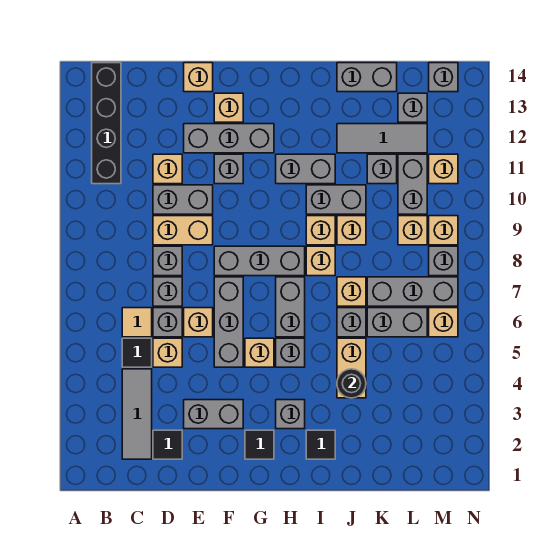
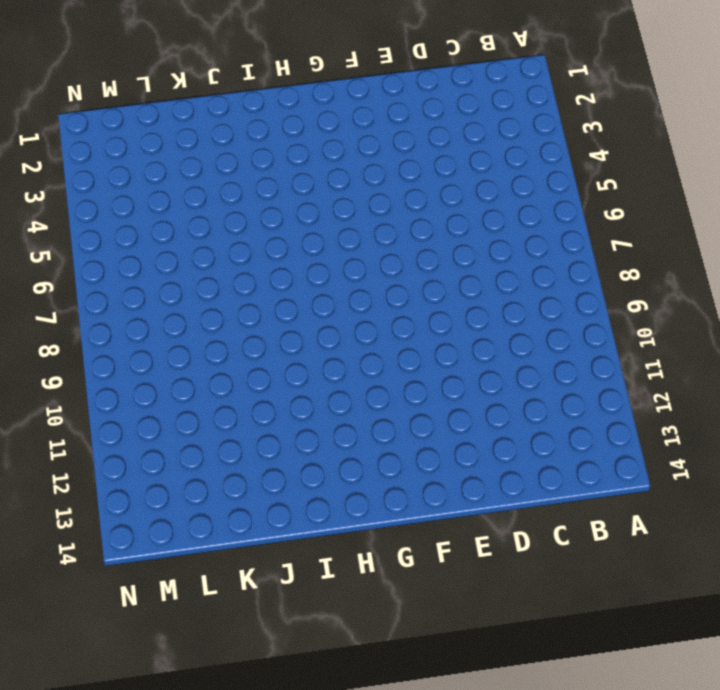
none -> black brick B11:B14 level 1
none -> grey tile C2:C4 level 1
none -> black tile C5 level 1
none -> tan tile C6 level 1

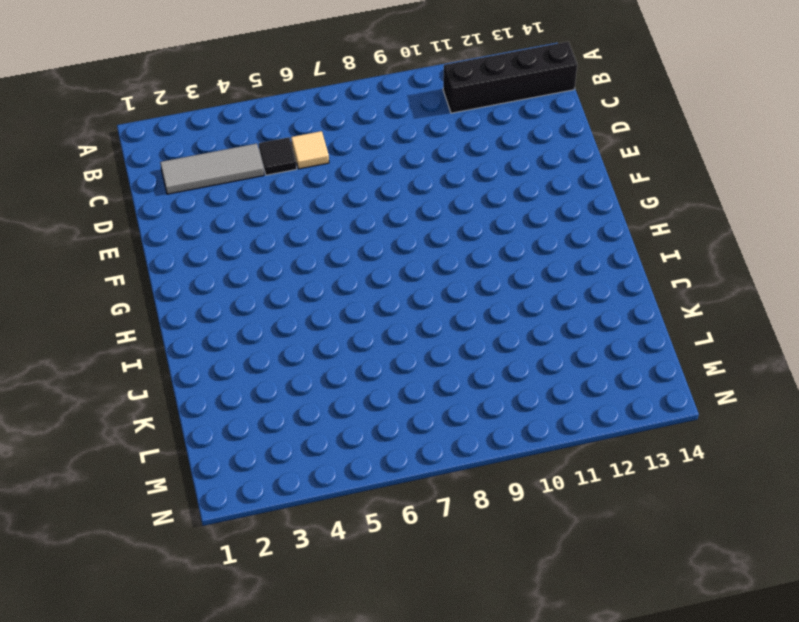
none -> black tile D2 level 1
none -> tan brick D5 level 1
none -> grey brick D6 level 1
none -> grey brick D7 level 1

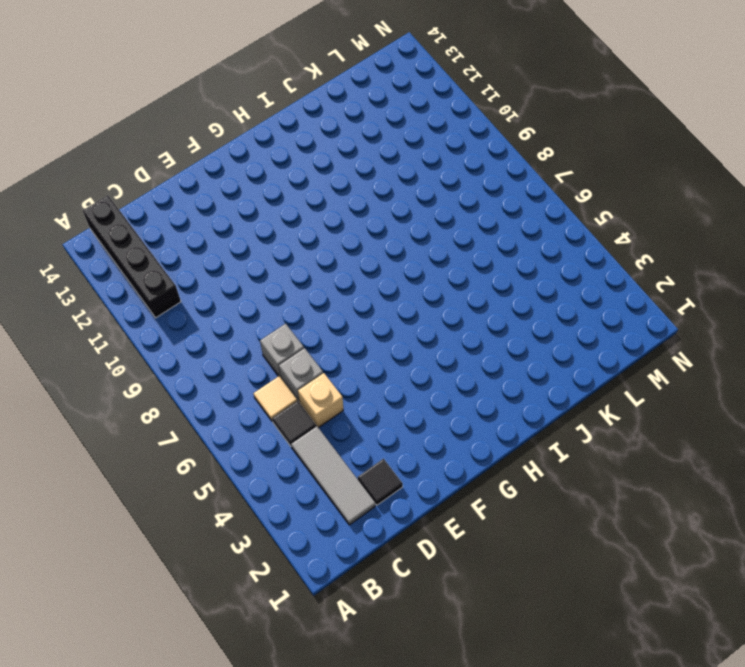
none -> grey brick D8 level 1
none -> tan brick D9:E9 level 1
none -> grey brick D10:E10 level 1
none -> tan brick D11 level 1

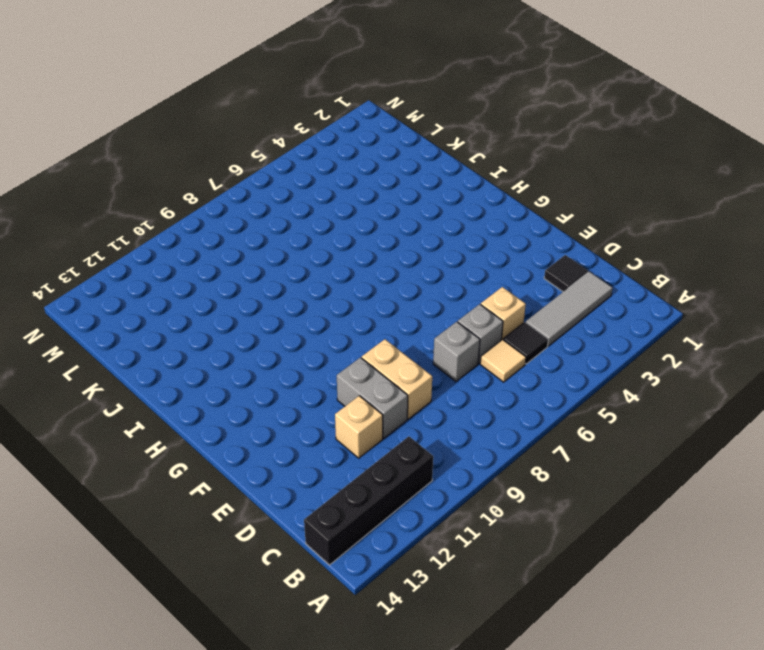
none -> grey brick D8 level 1
none -> grey brick E3:F3 level 1
none -> tan brick E6 level 1
none -> grey brick E12:G12 level 1

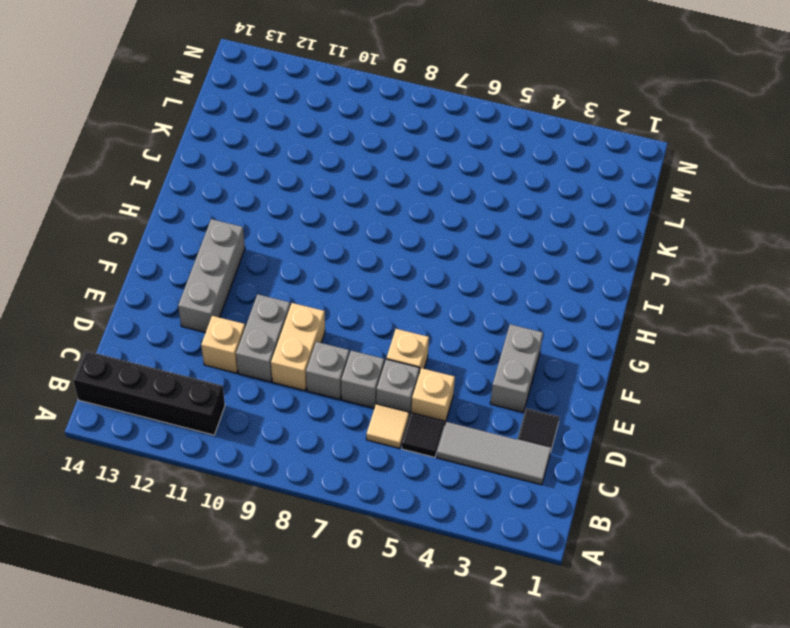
none -> tan brick E14 level 1
none -> grey brick F5:F7 level 1
none -> grey brick F8:H8 level 1
none -> grey brick F11 level 1

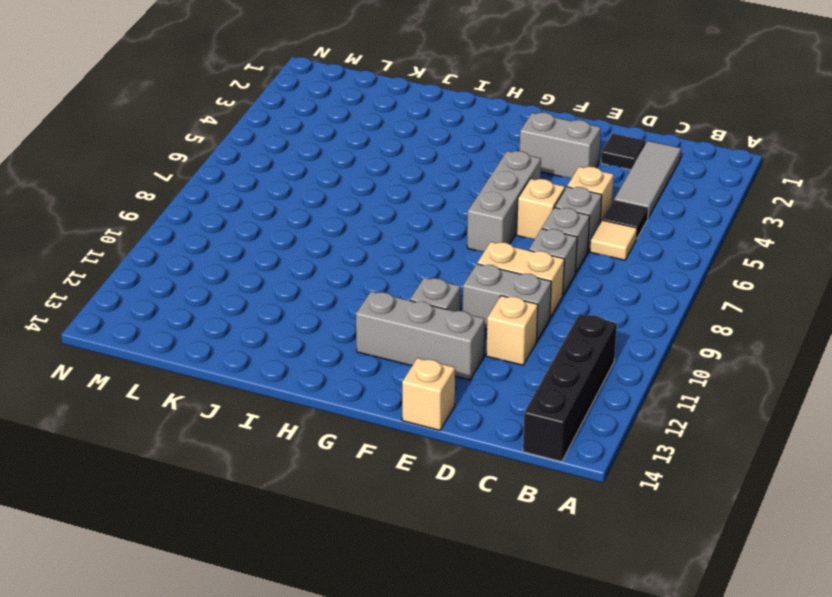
none -> grey brick F8:H8 level 1
none -> tan brick F13 level 1
none -> black tile G2 level 1
none -> tan brick G5 level 1

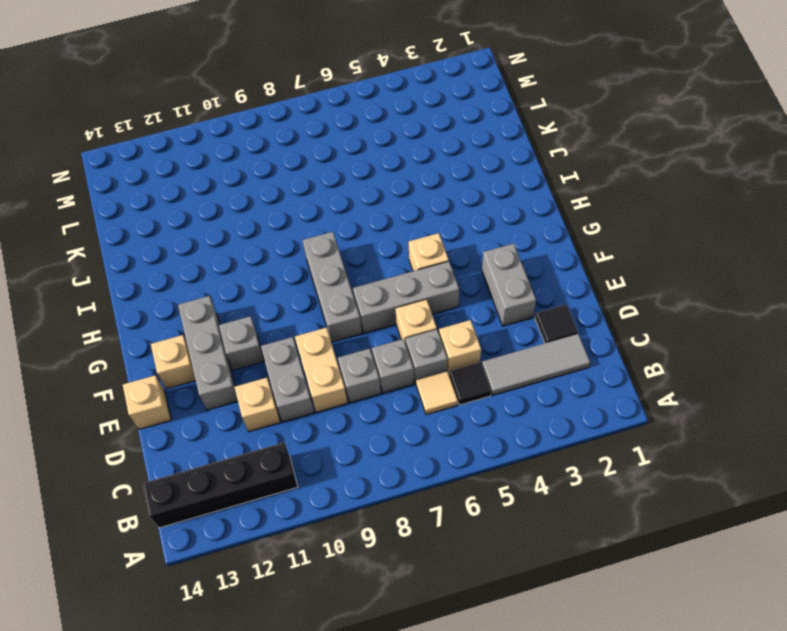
none -> black tile G2 level 1
none -> grey brick H3 level 1
none -> grey brick H5 level 1
none -> grey brick H6:H7 level 1

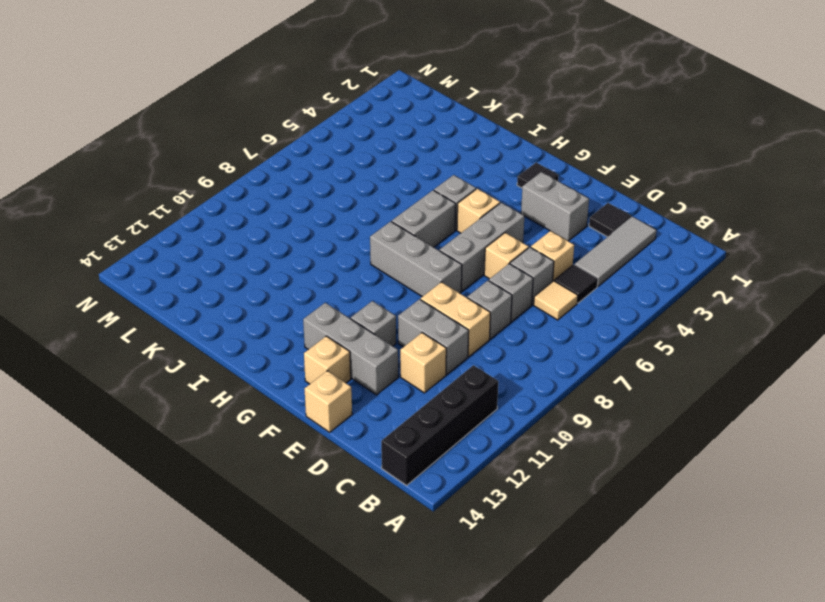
none -> grey brick H3 level 1
none -> grey brick H11:I11 level 1
none -> black tile I2 level 1
none -> tan brick I8 level 1

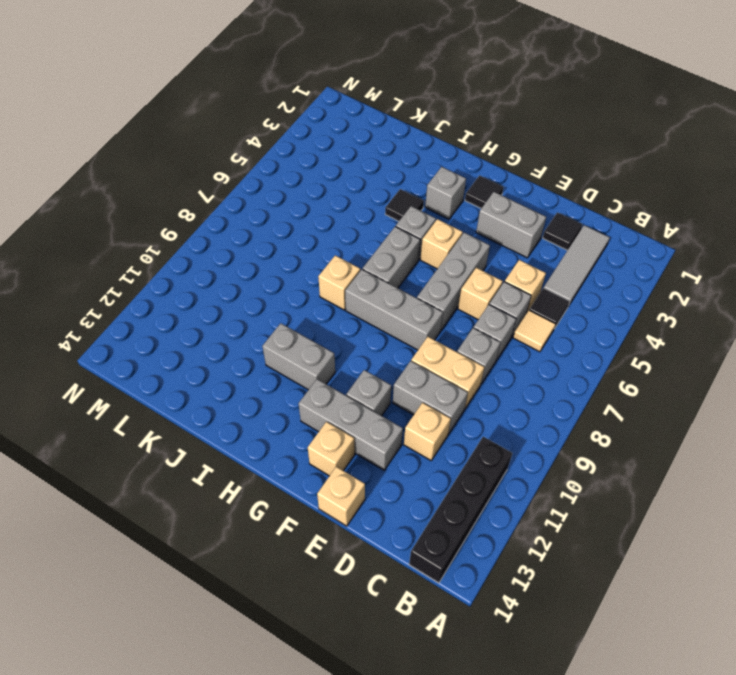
black tile I4 level 1 -> black tile I2 level 1
none -> tan brick I9 level 1
none -> grey brick I10:J10 level 1
none -> tan brick J4:J5 level 1
none -> grey brick J6 level 1

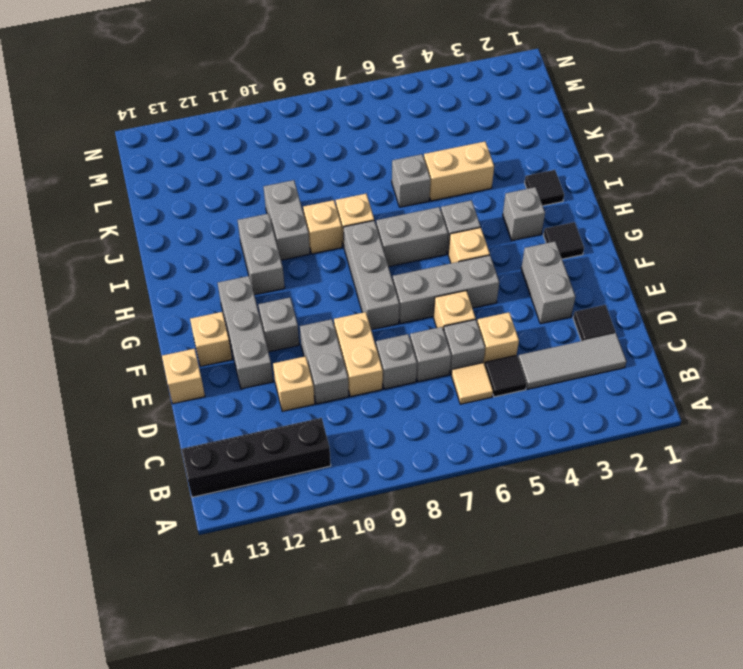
none -> tan brick J7 level 1
none -> tan brick J9 level 1
none -> grey tile J12:L12 level 1
none -> grey brick J14:K14 level 1

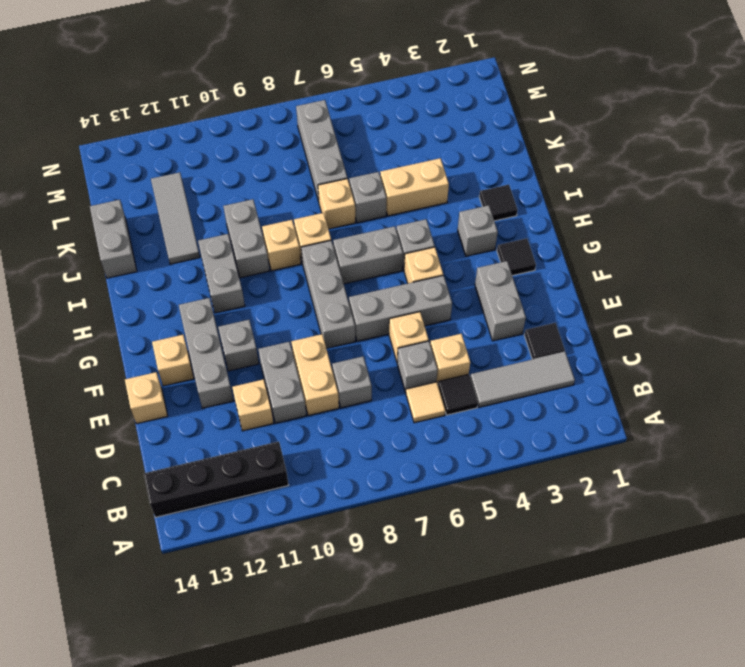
none -> grey brick D7 level 1
none -> tan brick J9 level 1
none -> grey brick K6:L6 level 1
none -> grey brick K11 level 1

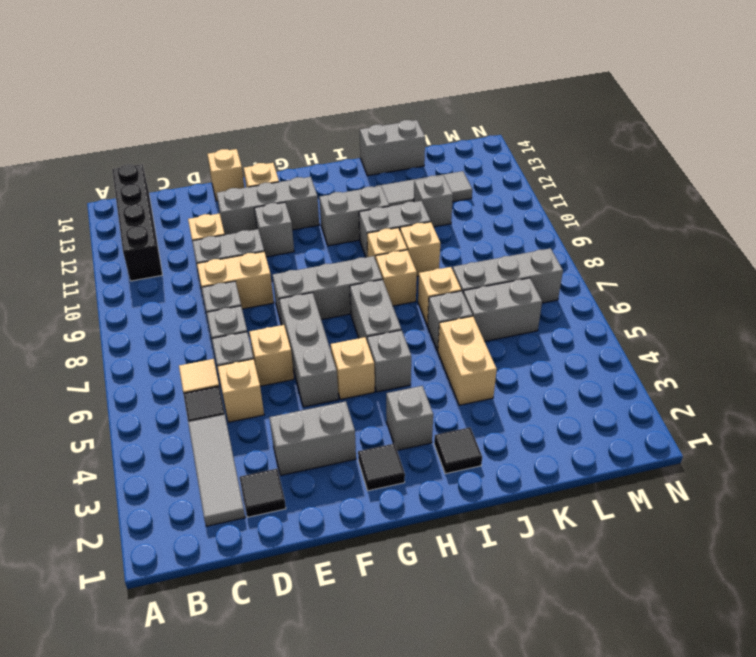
none -> tan brick L9 level 1
none -> grey brick L10:L11 level 1
none -> grey brick L13 level 1
none -> tan brick M6 level 1

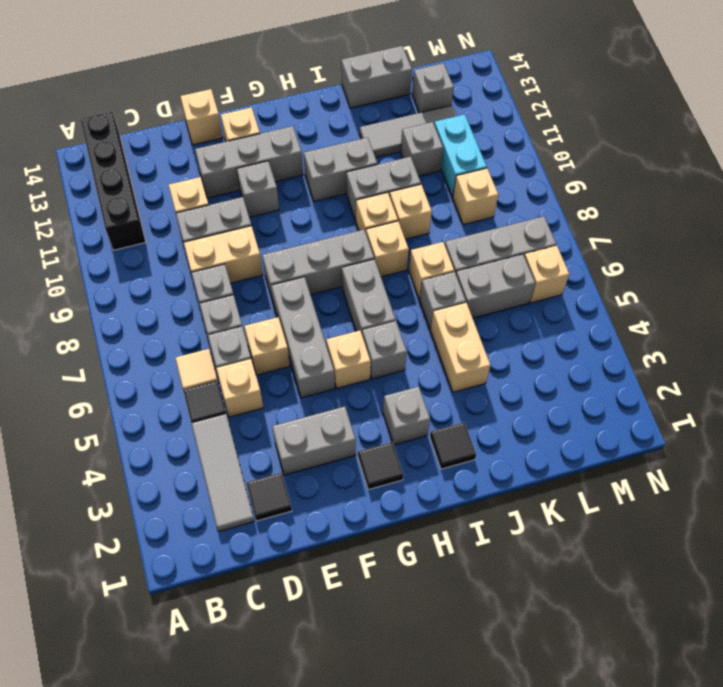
cyan brick L10:L11 level 1 -> grey brick L10:L11 level 1
none -> grey brick M8 level 1
none -> tan brick M9 level 1
none -> tan brick M11 level 1
none -> grey brick M14 level 1

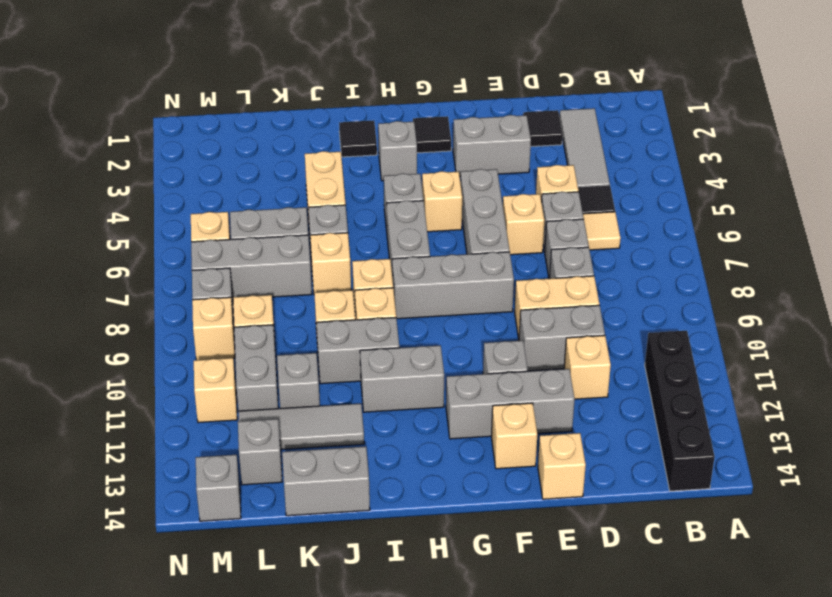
none -> black round brick J4 level 2

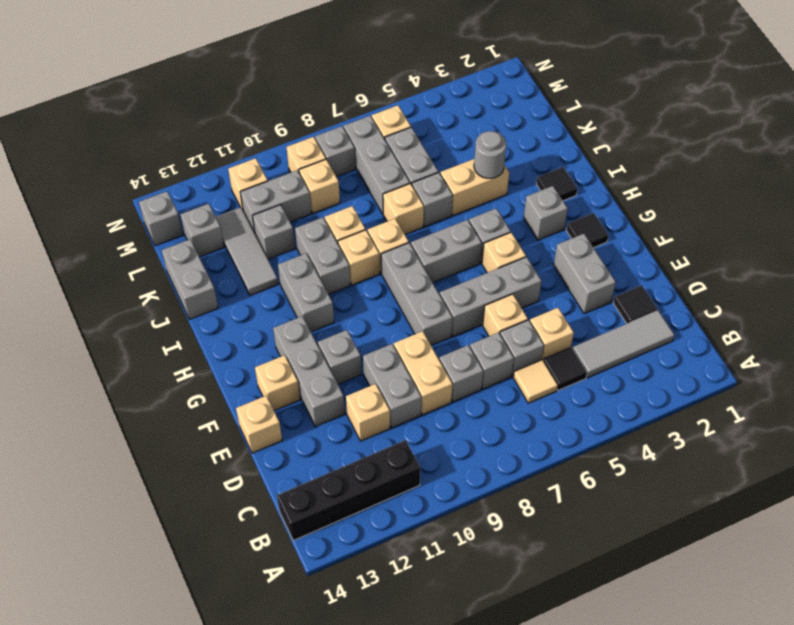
grey round brick J4 level 2 -> black round brick J4 level 2

